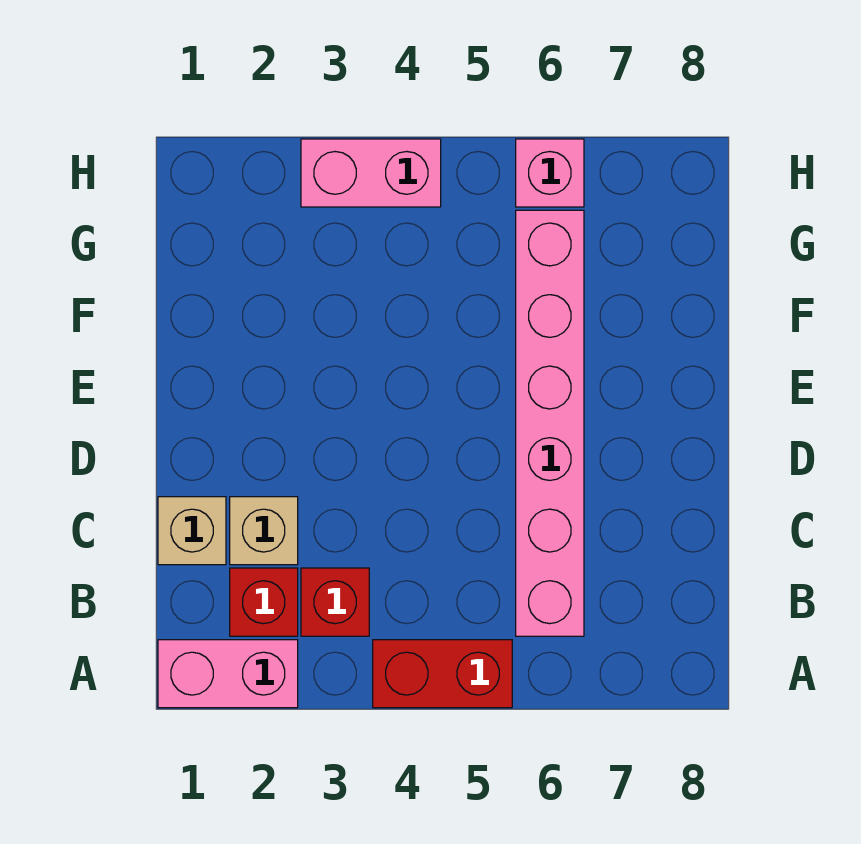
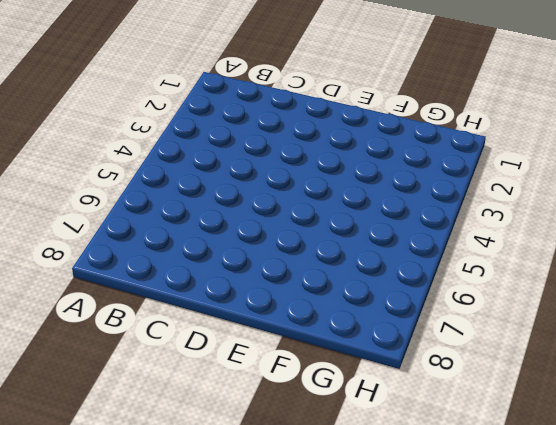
none -> pink brick A1:A2 level 1
none -> red brick A4:A5 level 1

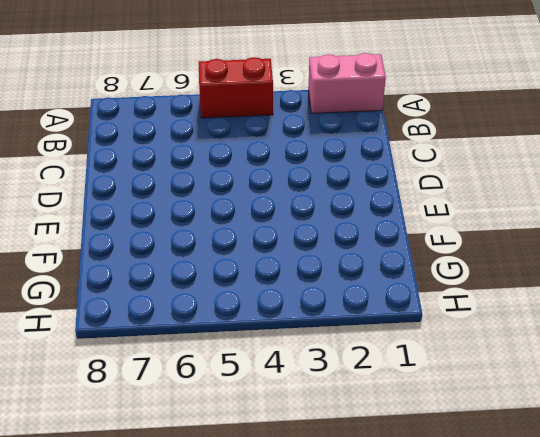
none -> red brick B2 level 1
none -> red brick B3 level 1

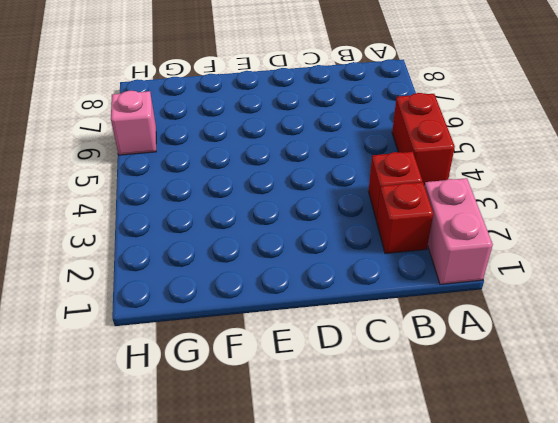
none -> pink brick B6:G6 level 1
none -> tan brick C1 level 1

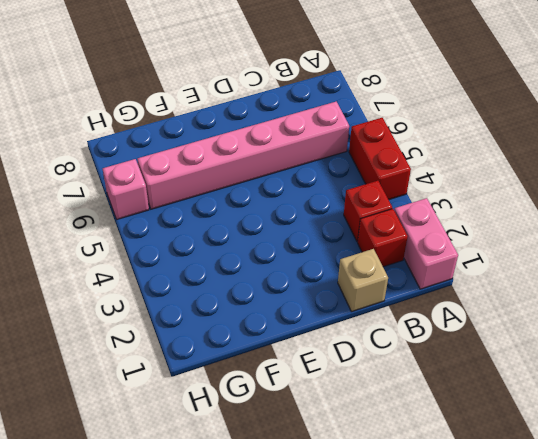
none -> tan brick C2 level 1
none -> pink brick H3:H4 level 1

